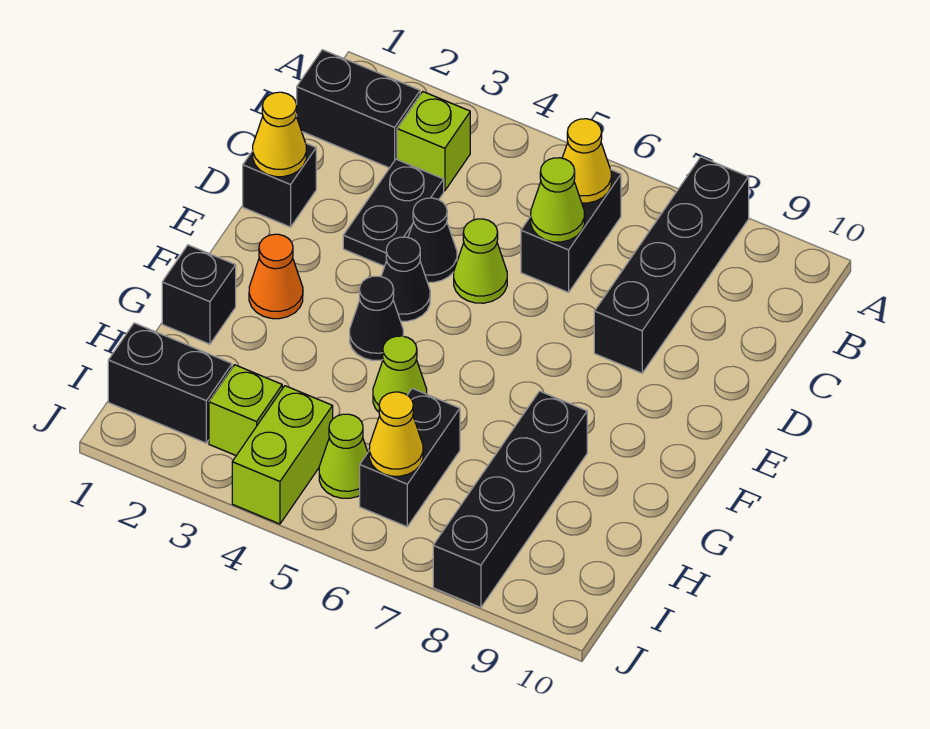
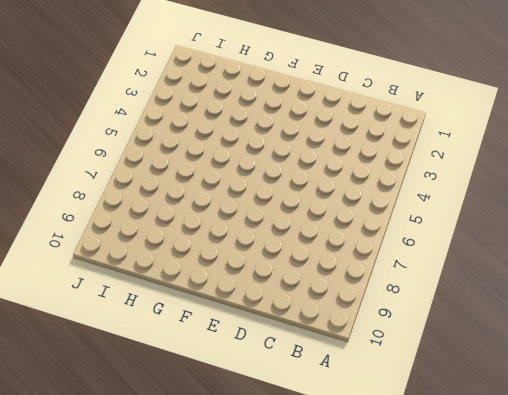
none -> black brick A8:D8 level 1
none -> black brick B1:B2 level 1
none -> lime brick B3 level 1

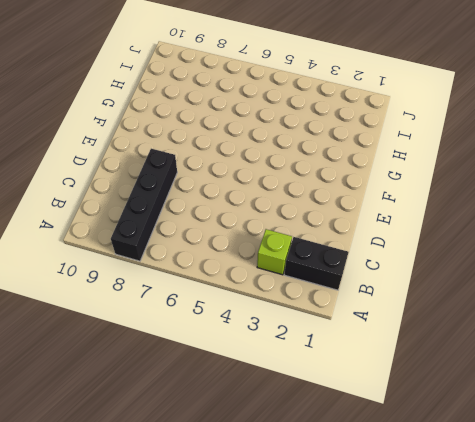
none -> black brick B6:C6 level 1
none -> black plate C3:D3 level 1
none -> black brick D1 level 1

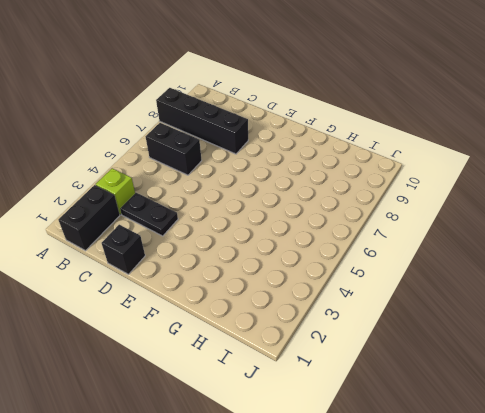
none -> black cone D4 level 1
none -> lime cone D5 level 1
none -> black cone E4 level 1

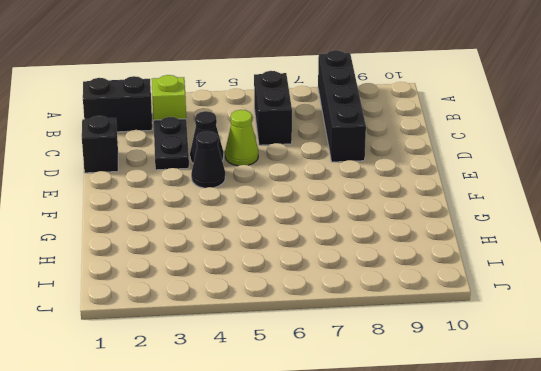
none -> orange cone F2 level 1
none -> black cone F4 level 1
none -> black brick G1 level 1

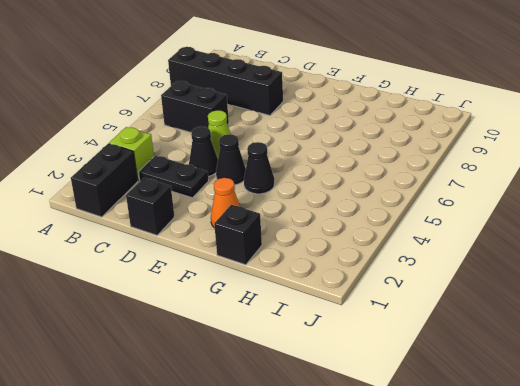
none -> lime cone G5 level 1
none -> black brick G8:J8 level 1
none -> black brick H6:I6 level 1

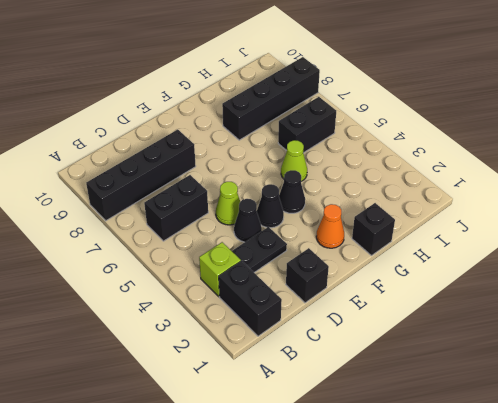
none -> black brick I1:I2 level 1
none -> lime brick I3 level 1
none -> lime brick I4:J4 level 1

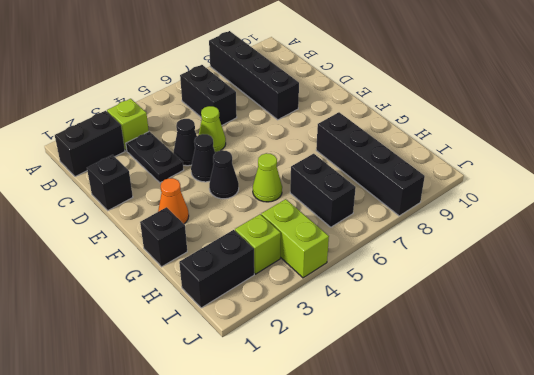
none -> lime cone I5 level 1
none -> yellow cone B6 level 2
none -> lime cone C6 level 2

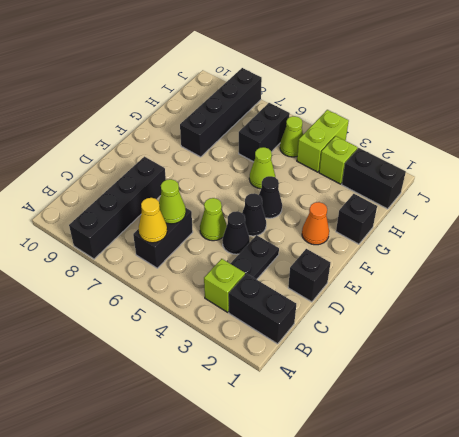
none -> yellow cone D1 level 2
none -> yellow cone I6 level 2

